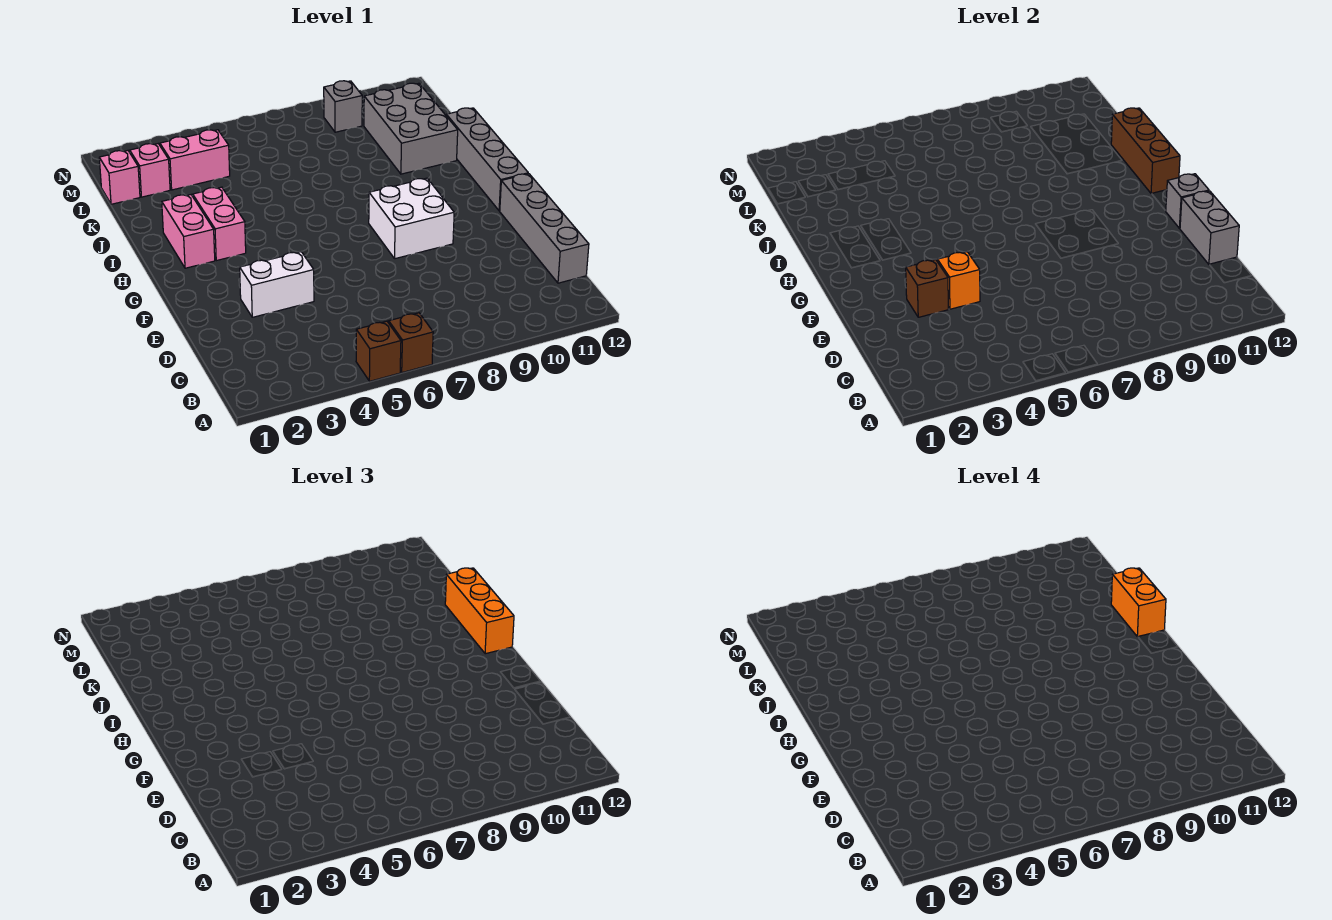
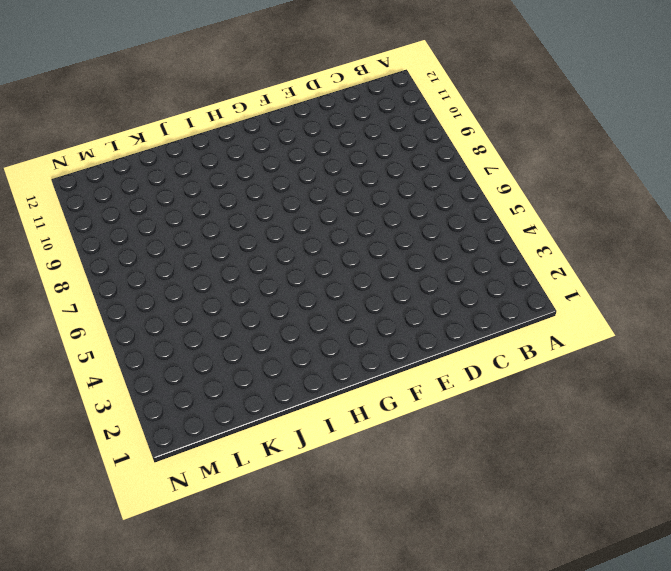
none -> brown brick A5 level 1
none -> brown brick A6 level 1
none -> grey brick C12:F12 level 1

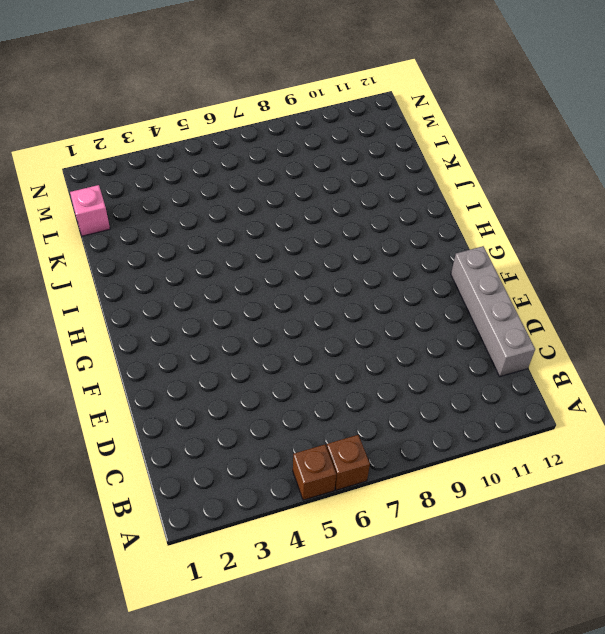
none -> white brick E3:E4 level 1
none -> white brick F8:G9 level 1
none -> grey brick G12:J12 level 1

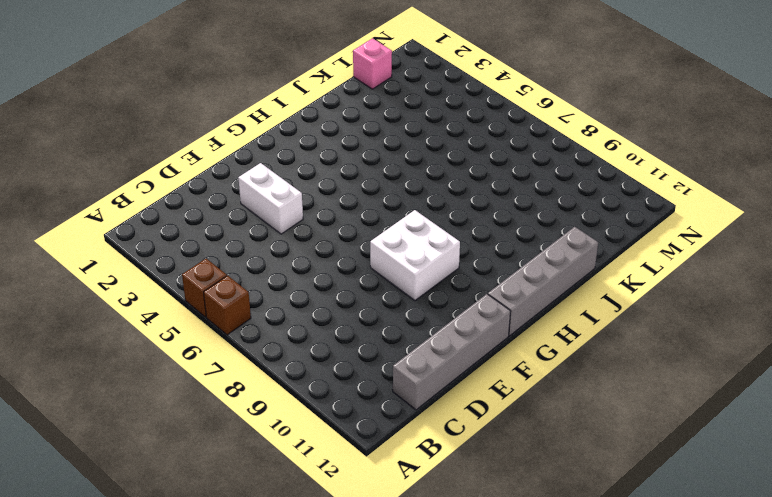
none -> pink brick H2:I2 level 1
none -> pink brick H3:I3 level 1
none -> grey brick J10:L11 level 1

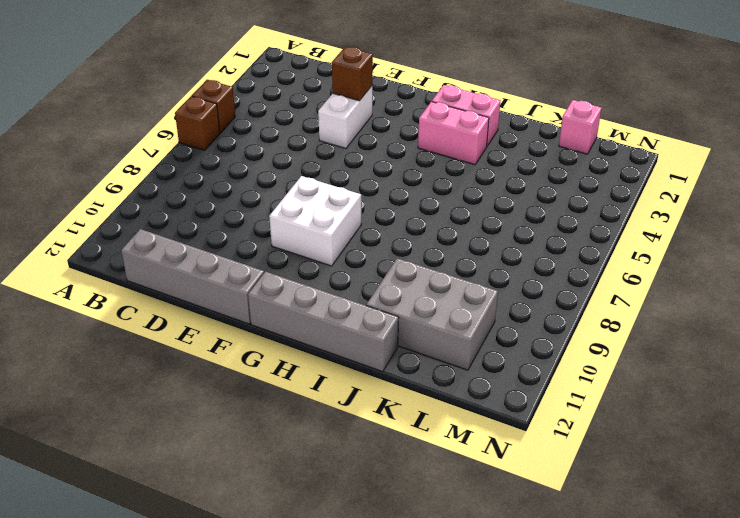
none -> pink brick L2 level 1
none -> pink brick L3:L4 level 1
none -> grey brick M9 level 1

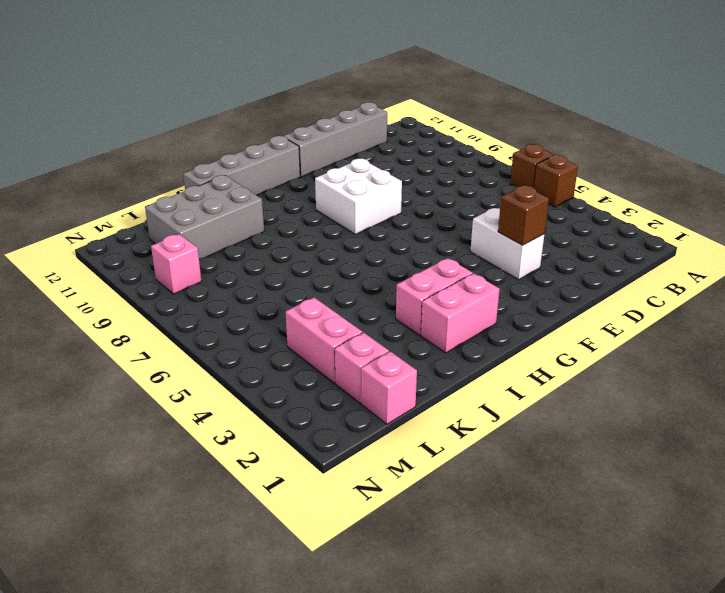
pink brick M9 level 1 -> grey brick M9 level 1
none -> grey brick D12:E12 level 2
none -> orange brick E4 level 2
none -> grey brick F12 level 2

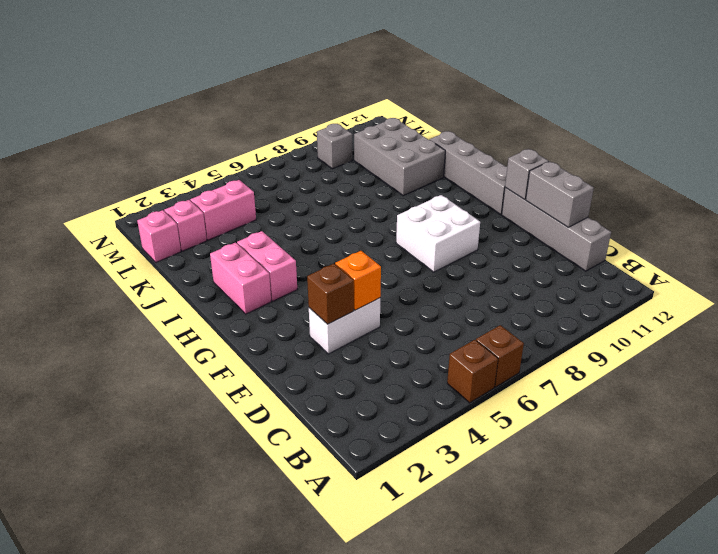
none -> brown brick H12:J12 level 2
none -> orange brick H12:J12 level 3
none -> orange brick I12:J12 level 4

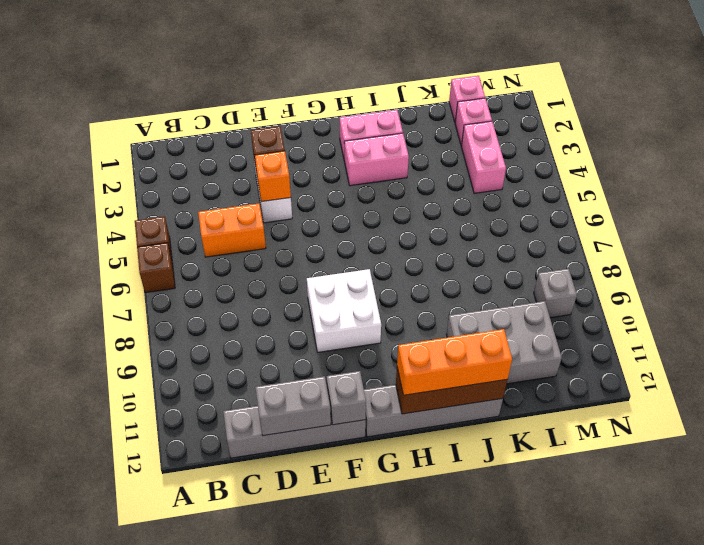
orange brick C5:D5 level 1 -> orange brick I12:J12 level 4

